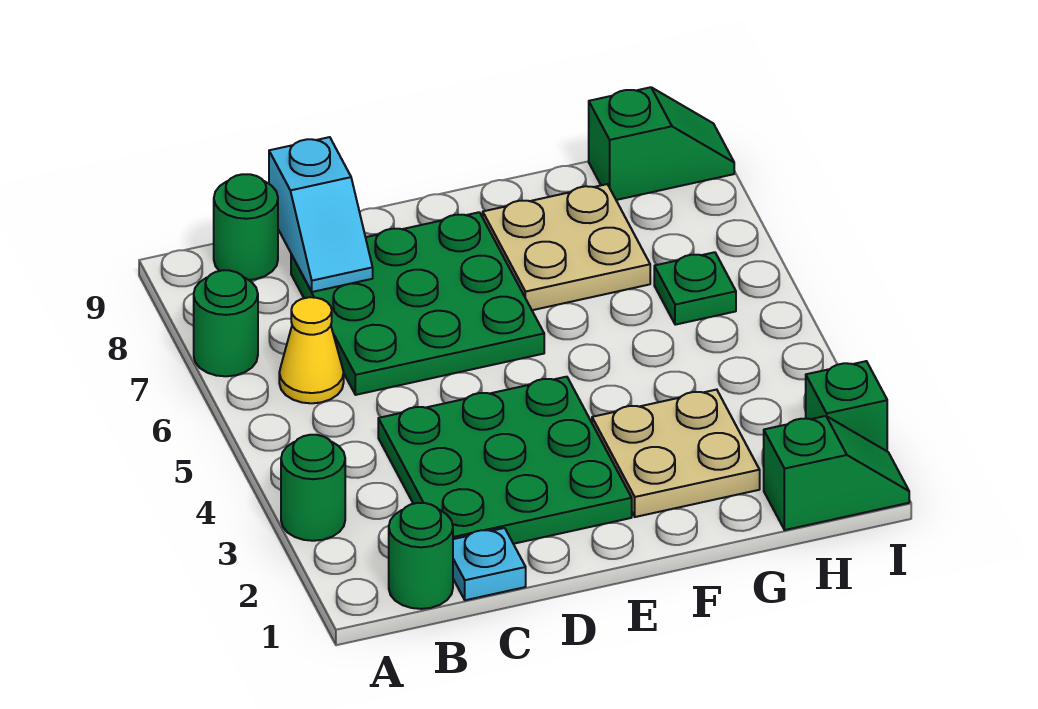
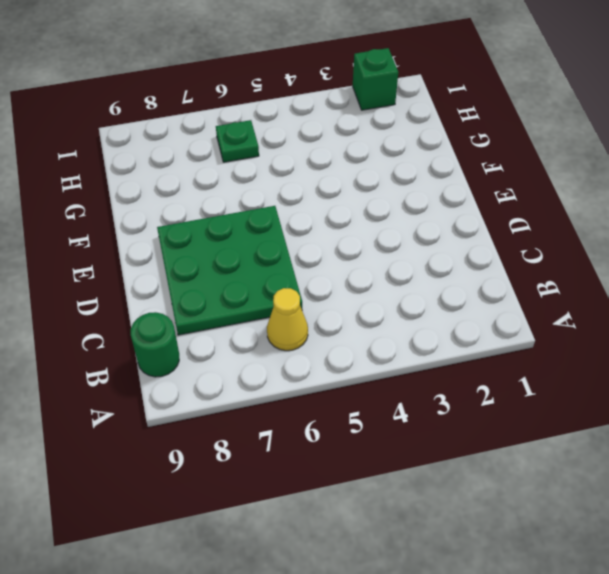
none -> green round brick A3 level 1
none -> green round brick A7 level 1
none -> green round brick B1 level 1

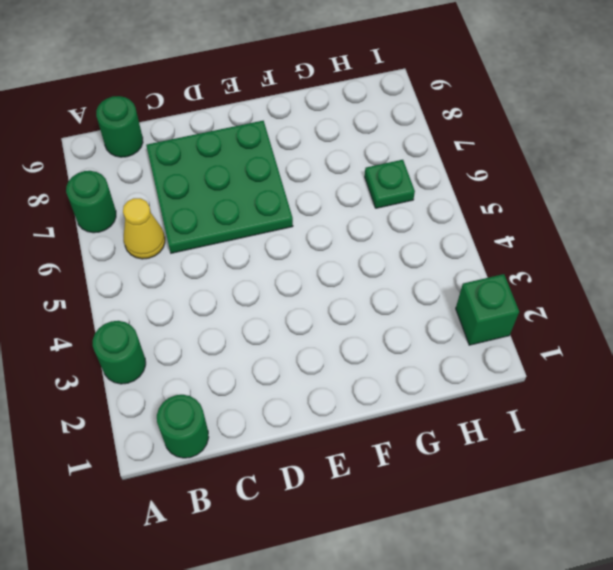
none -> cyan plate C1 level 1
none -> green plate C2:E4 level 1
none -> tan plate F2:G3 level 1

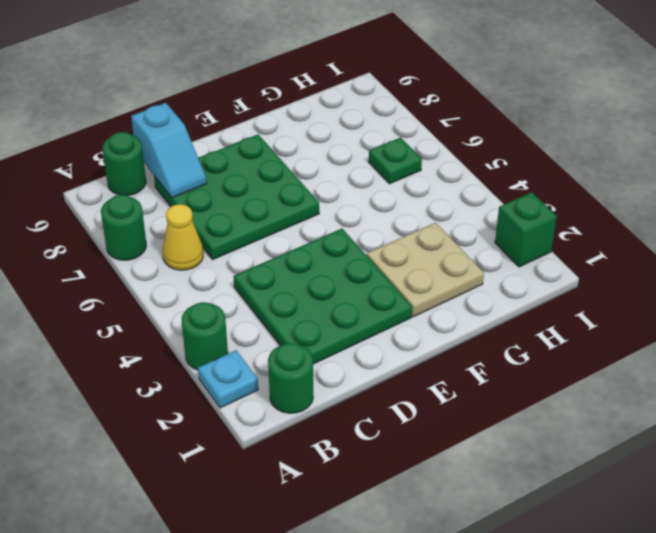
cyan plate A2 level 1 -> cyan plate C1 level 1
none -> tan plate F7:G8 level 1
none -> green slope H1:I1 level 1 top H
none -> green slope H9:I9 level 1 top H

